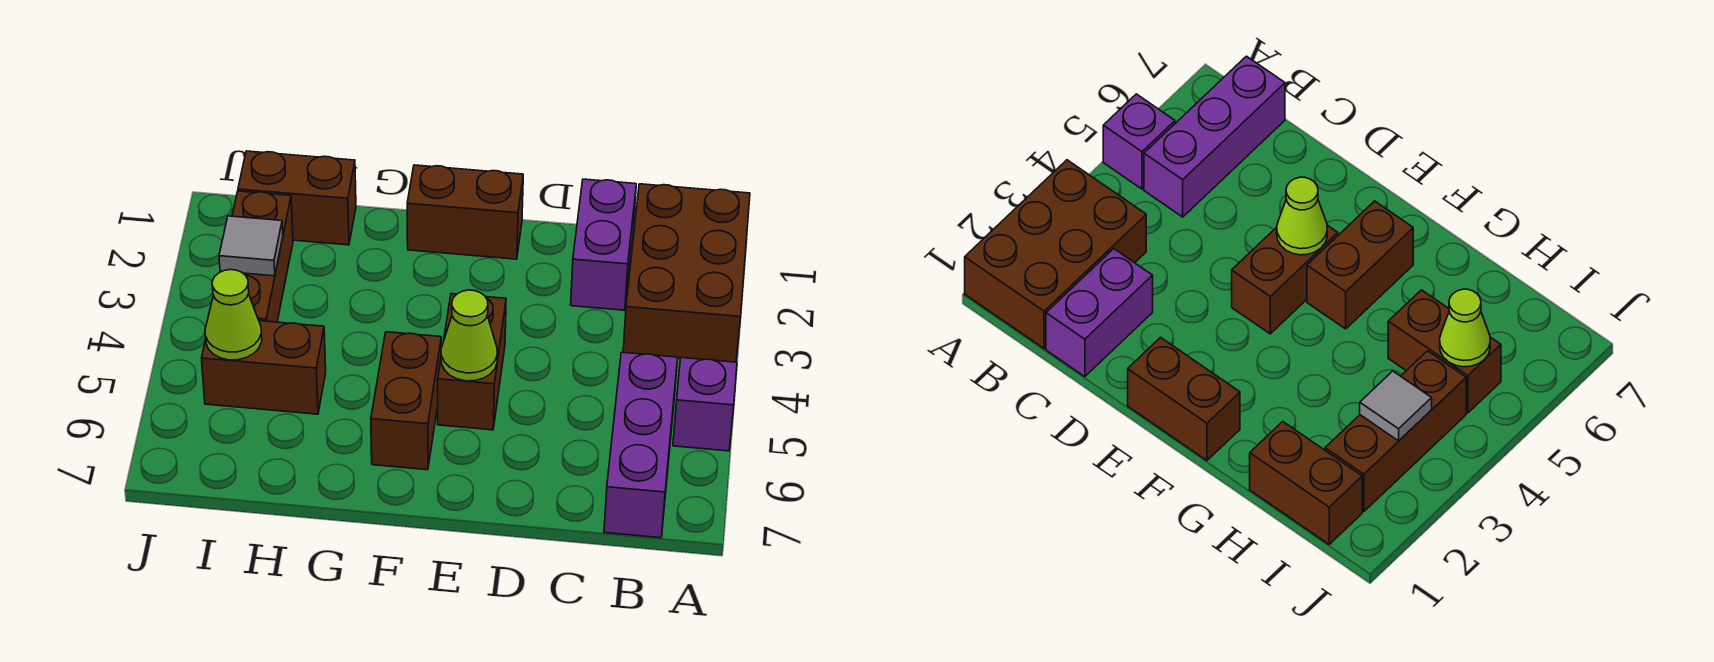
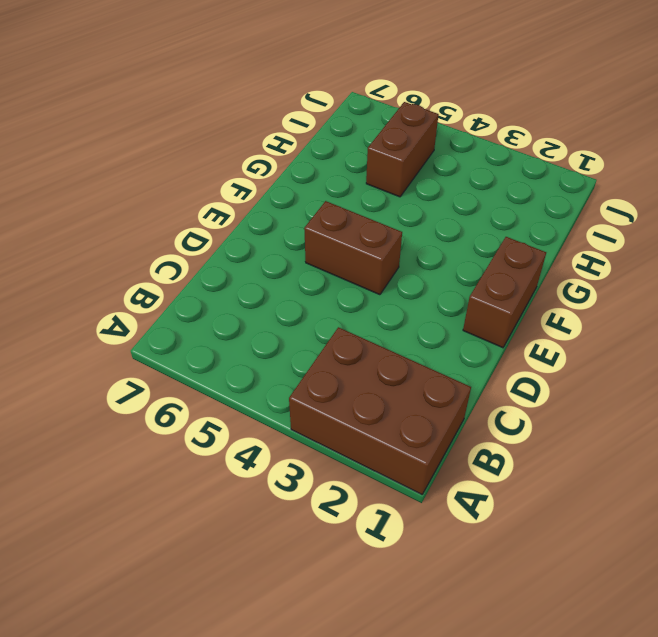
none -> purple brick A5 level 1
none -> purple brick B5:B7 level 1
none -> purple brick C1:C2 level 1

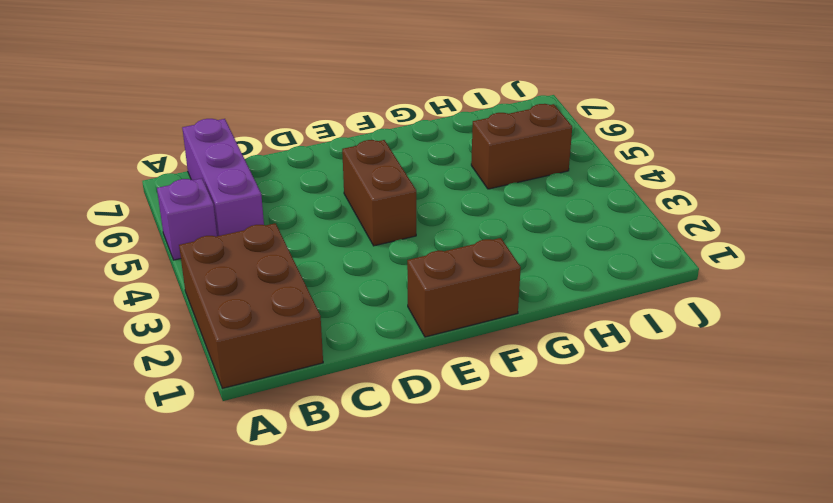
none -> purple brick C1:C2 level 1
none -> brown brick F5:F6 level 1
none -> brown brick H1:I1 level 1

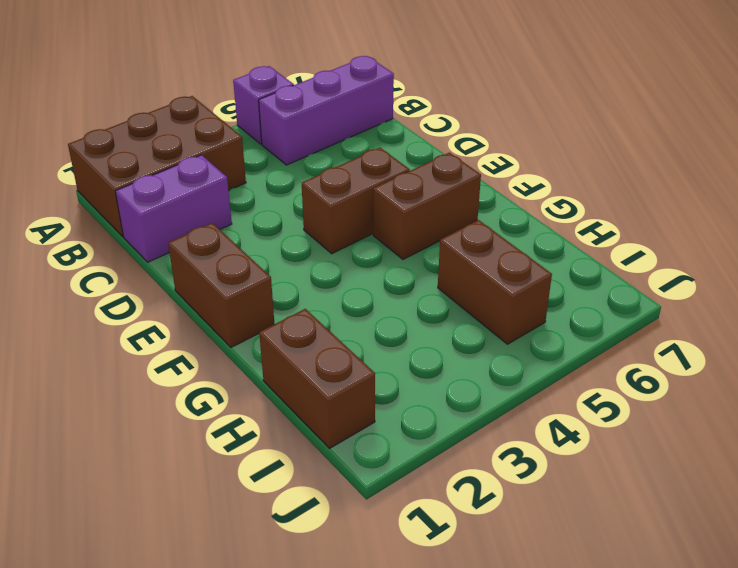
none -> brown brick I2:I4 level 1
none -> lime cone E5 level 2
none -> grey tile I3 level 2

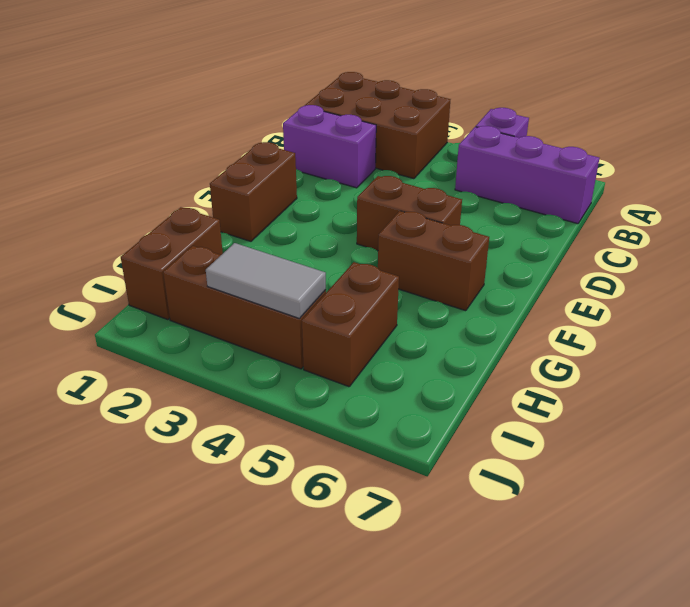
grey tile I3:I4 level 2 -> grey tile I3 level 2
none -> lime cone E5 level 2
none -> lime cone I5 level 2

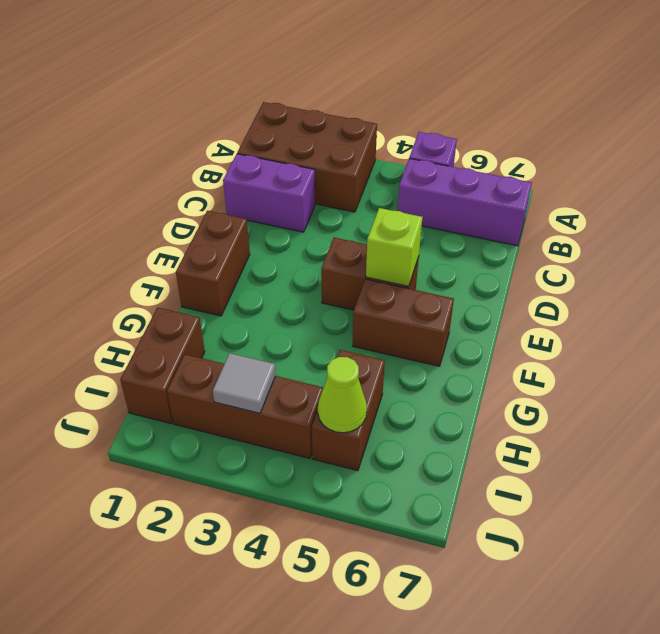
lime brick E5 level 2 -> lime cone E5 level 2

